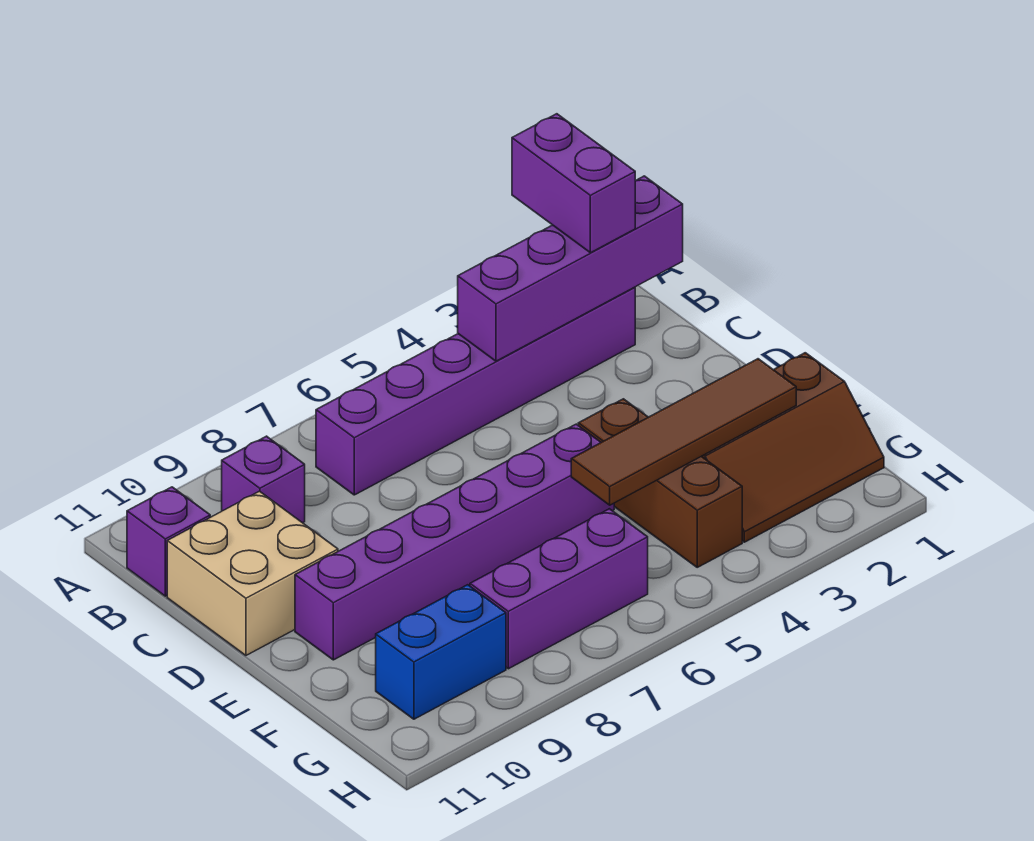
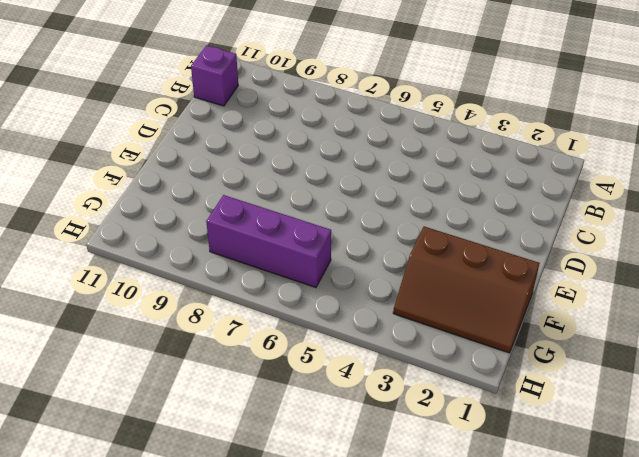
none -> purple brick B2:B7 level 1
none -> purple brick B9 level 1
none -> tan brick C10:D11 level 1

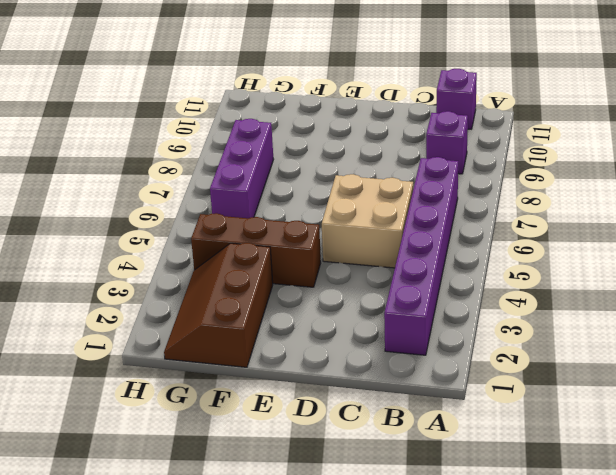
tan brick C5:D6 level 1 -> tan brick C10:D11 level 1
none -> purple brick E5:E10 level 1
none -> blue brick G9:G10 level 1
none -> purple brick B1:B4 level 2

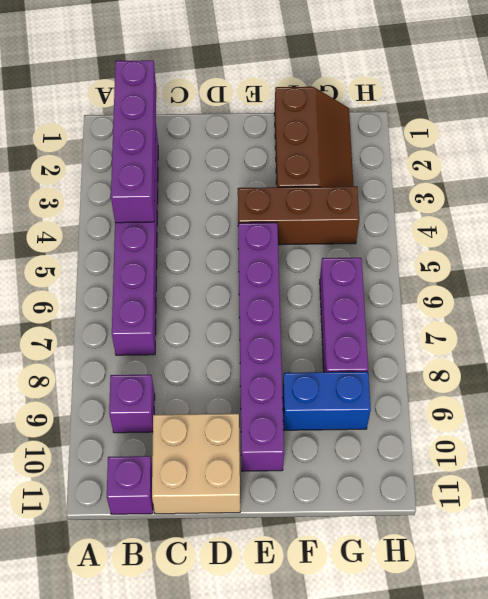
blue brick F9:G9 level 1 -> blue brick G9:G10 level 1
none -> brown tile F2:F5 level 2
none -> purple brick A2:B2 level 3

